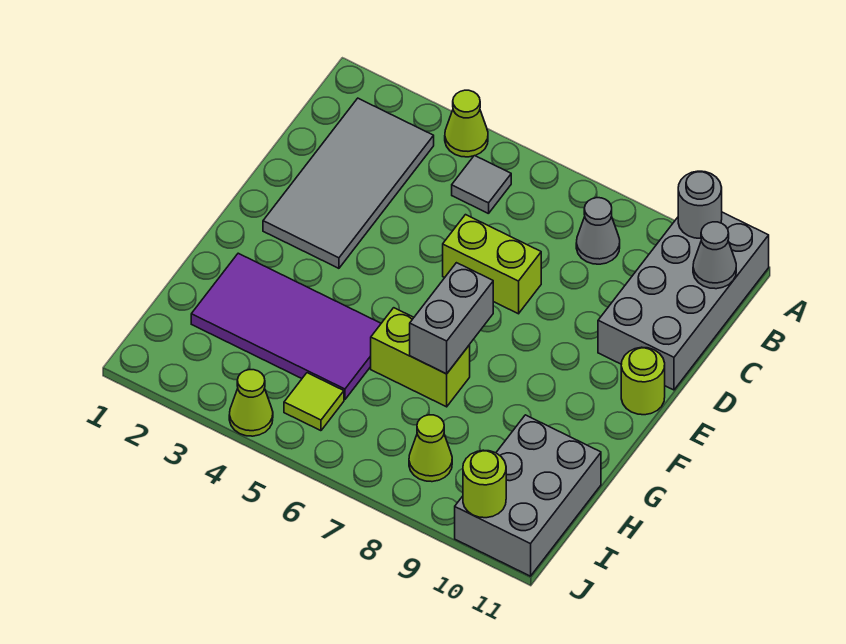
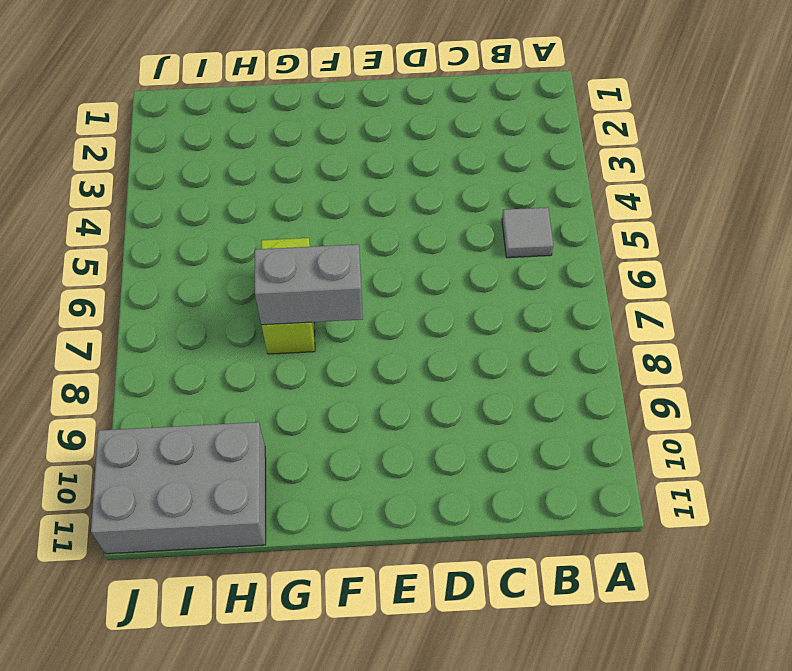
none -> lime cone A4 level 1
none -> grey brick A10:D11 level 1
none -> grey tile B2:E3 level 1

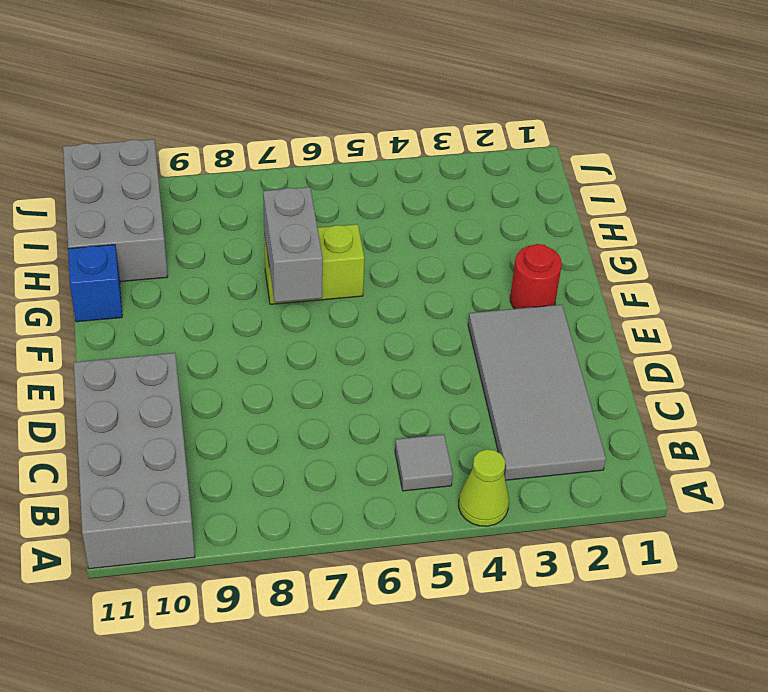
red round brick F2 level 1 -> none
blue brick G11 level 1 -> none
none -> grey cone B8 level 1
none -> lime brick D6:D7 level 1
none -> lime round brick E11 level 1

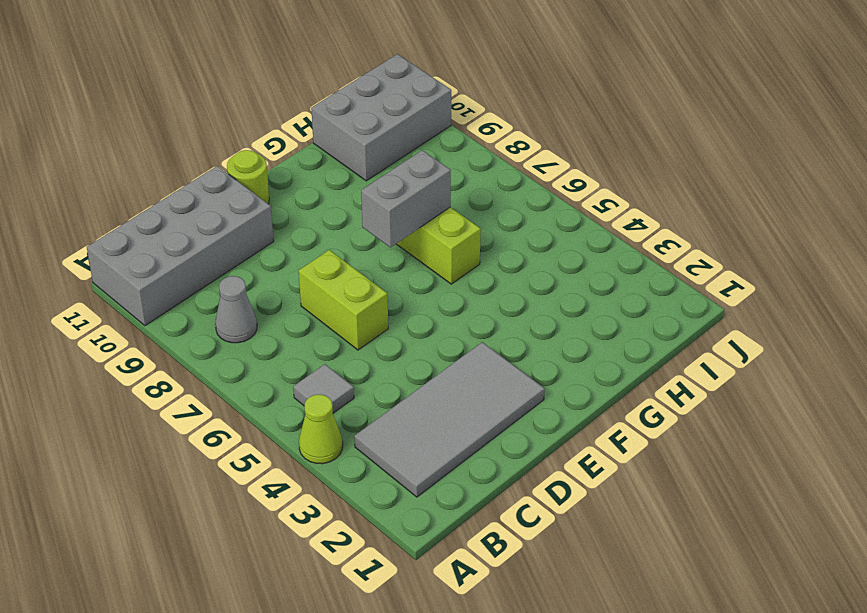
none -> purple tile G2:H5 level 1
none -> lime tile I5 level 1
none -> lime cone I8 level 1

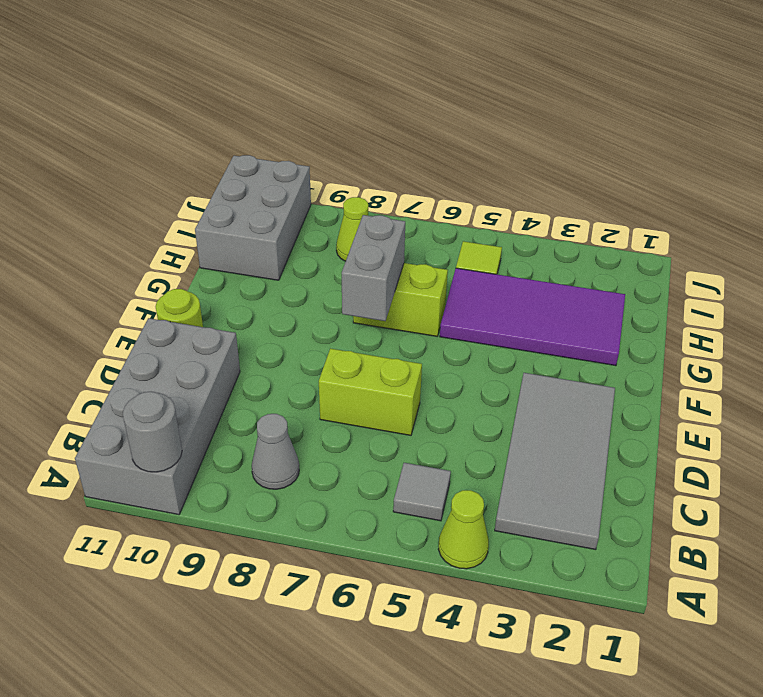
none -> lime cone J4 level 1
none -> grey cone B11 level 2
none -> lime round brick J10 level 2

